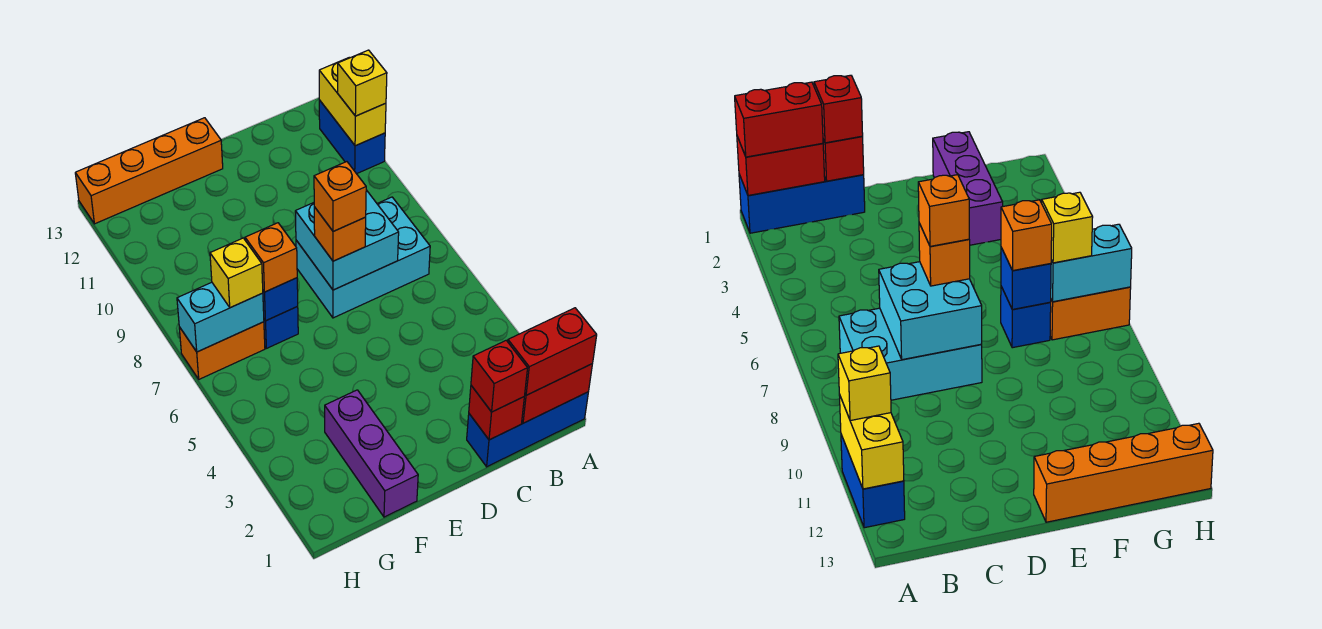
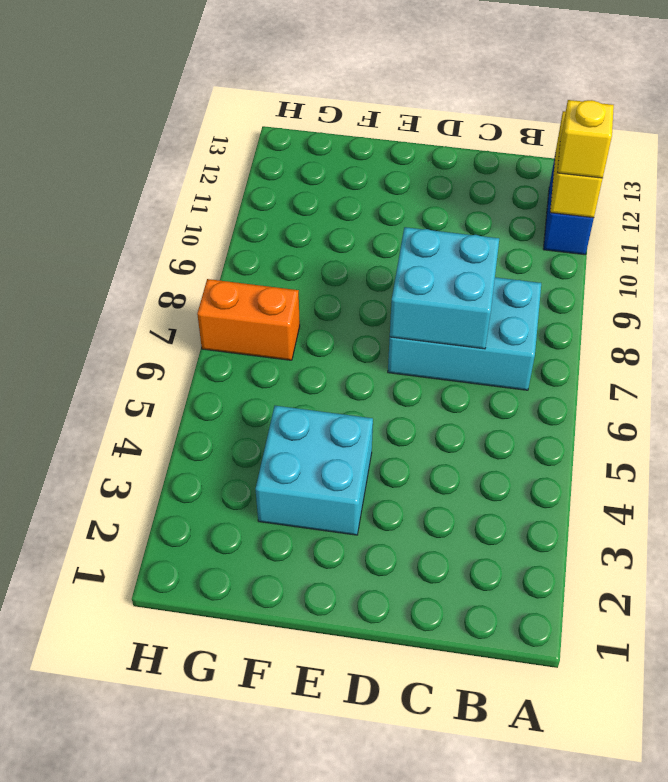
cyan brick E3:F4 level 1 -> purple brick F1:F3 level 1
none -> blue brick A1:C1 level 1
none -> orange brick E13:H13 level 1
none -> blue brick F7 level 1

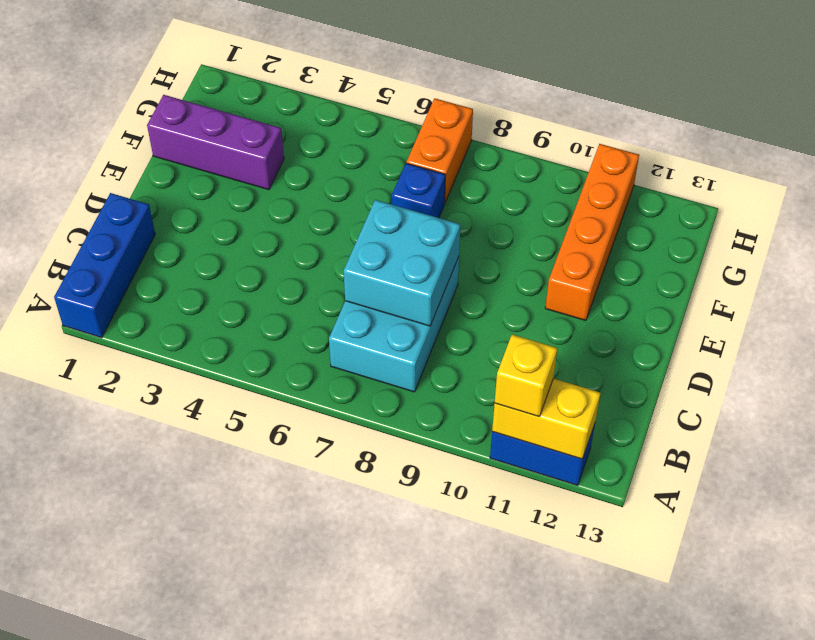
orange brick E11:H11 level 1 -> orange brick E13:H13 level 1
none -> red brick A1:B1 level 2
none -> red brick C1 level 2
none -> blue brick F7 level 2

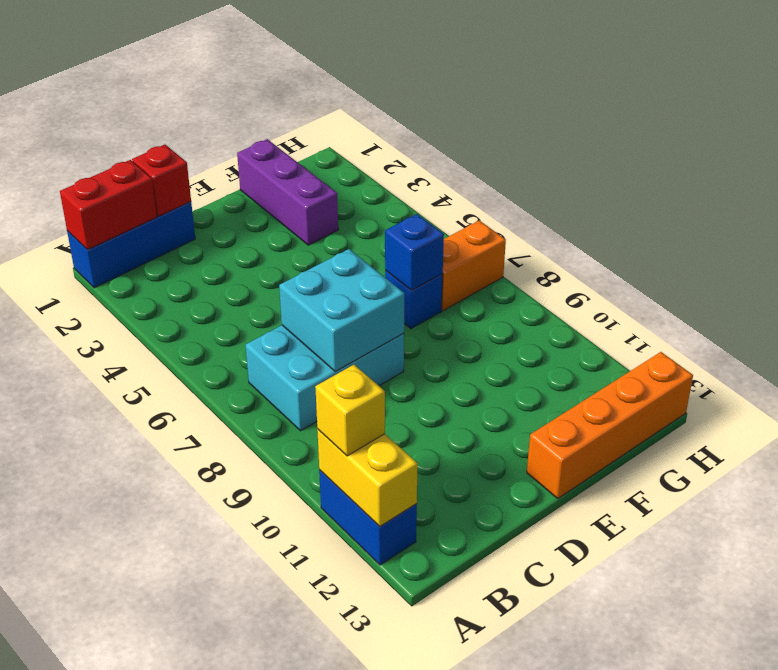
none -> cyan brick G7:H7 level 2
none -> red brick A1:B1 level 3
none -> red brick C1 level 3

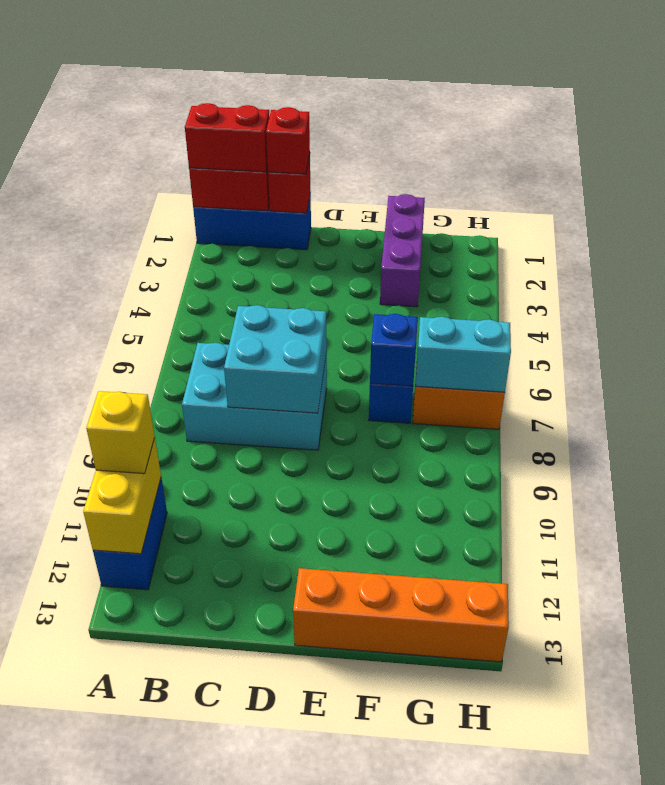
none -> orange brick D7 level 3
none -> orange brick F7 level 3
none -> yellow brick G7 level 3

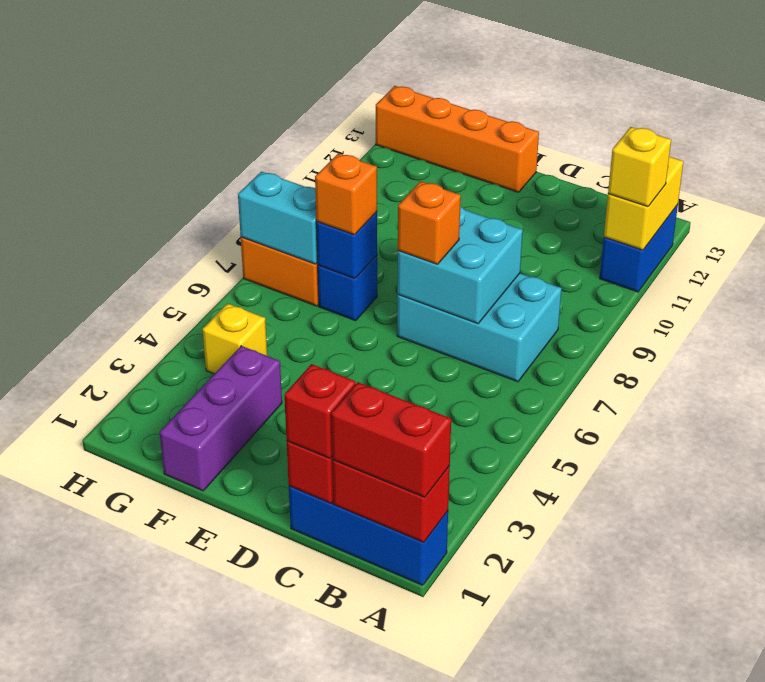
yellow brick G4 level 1 -> yellow brick G7 level 3
none -> orange brick D7 level 4

